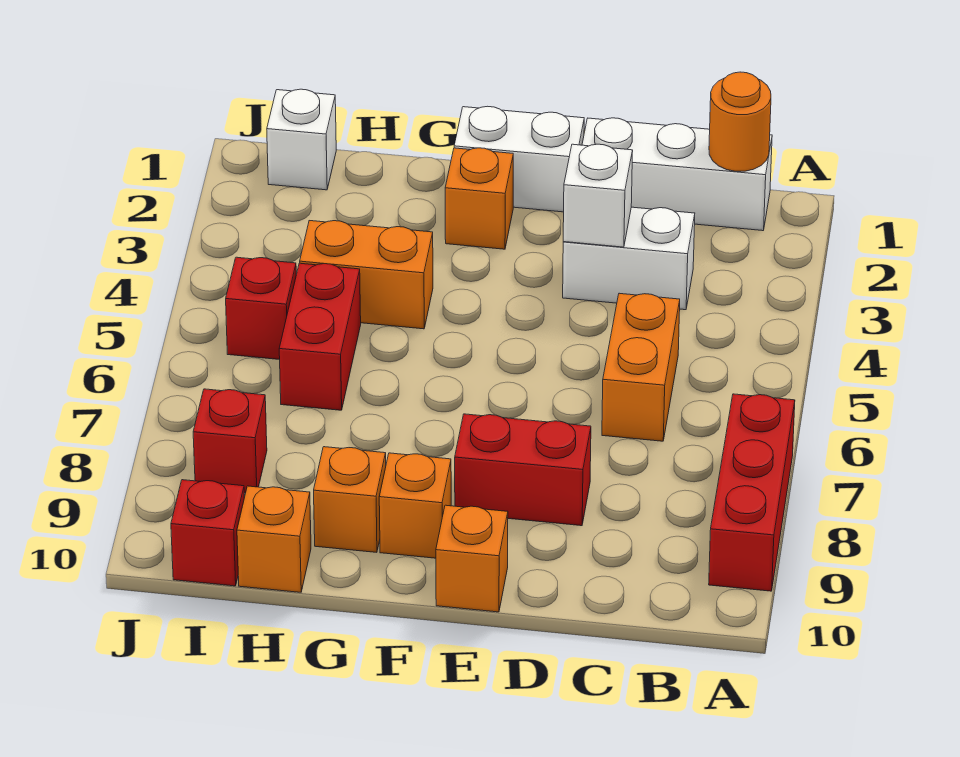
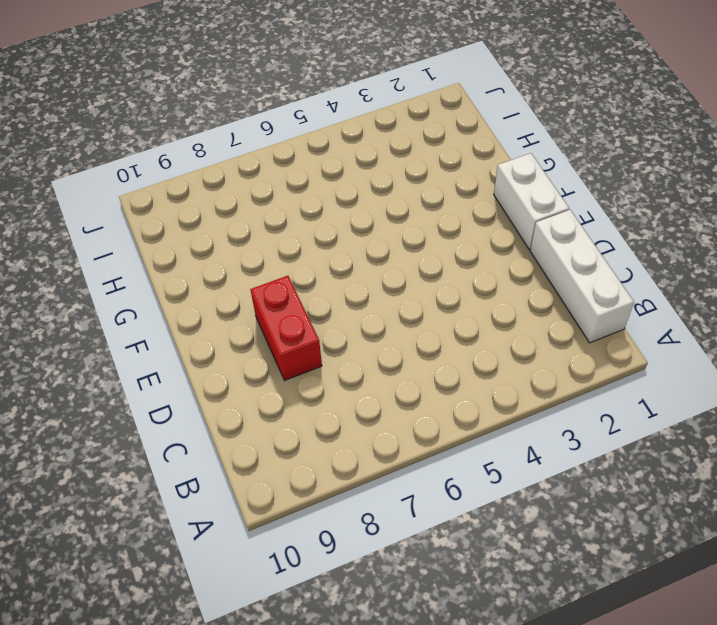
none -> red brick A7:A9 level 1
none -> white brick C3:D3 level 1
none -> orange brick C5:C6 level 1

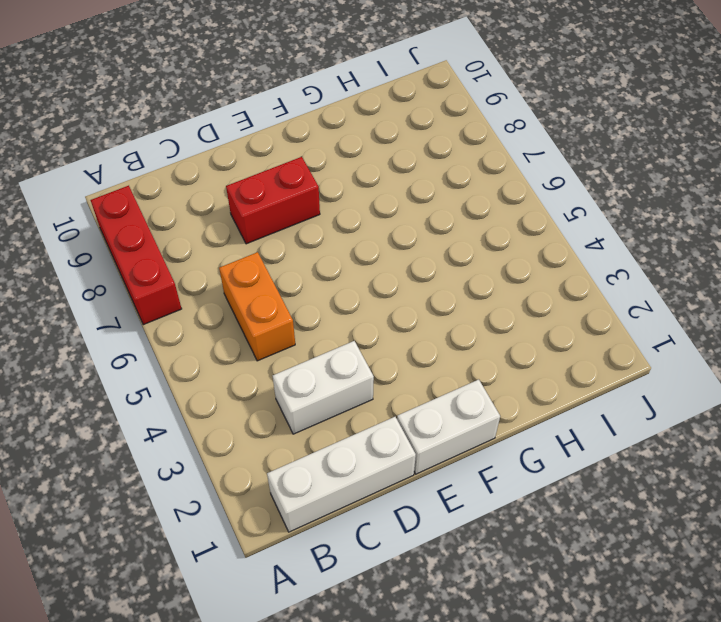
none -> orange brick E10 level 1
none -> orange brick F2 level 1
none -> orange brick F9 level 1

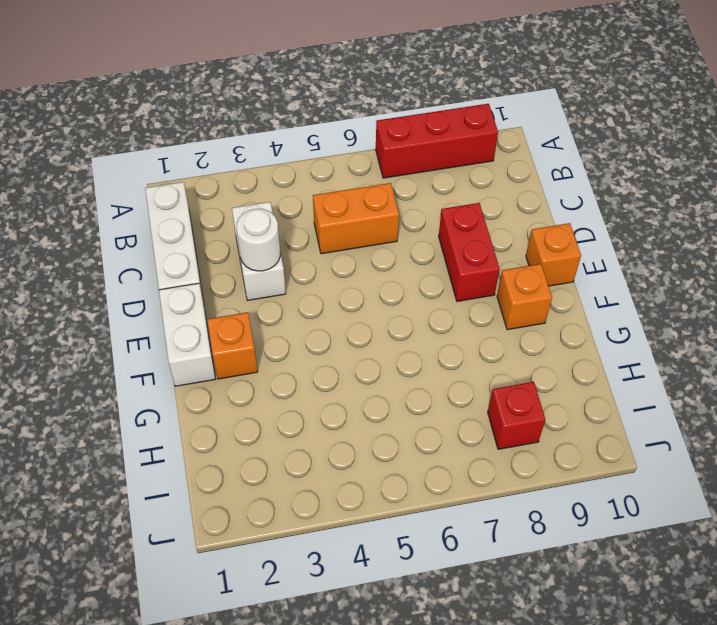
white round brick D3 level 2 -> white brick D3 level 2
none -> orange brick G4:H4 level 1
none -> orange brick G9 level 1
none -> red brick H5:H6 level 1

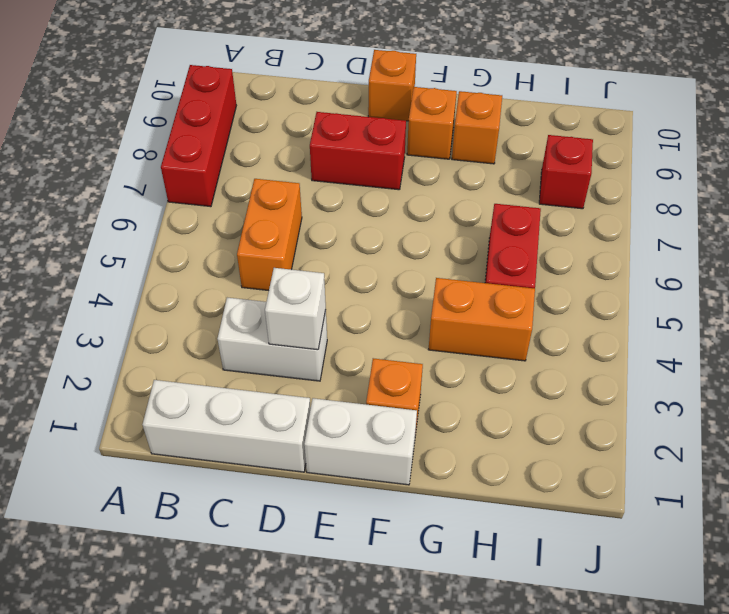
none -> orange brick H10 level 1
none -> white brick I1 level 1
none -> red brick I5 level 1

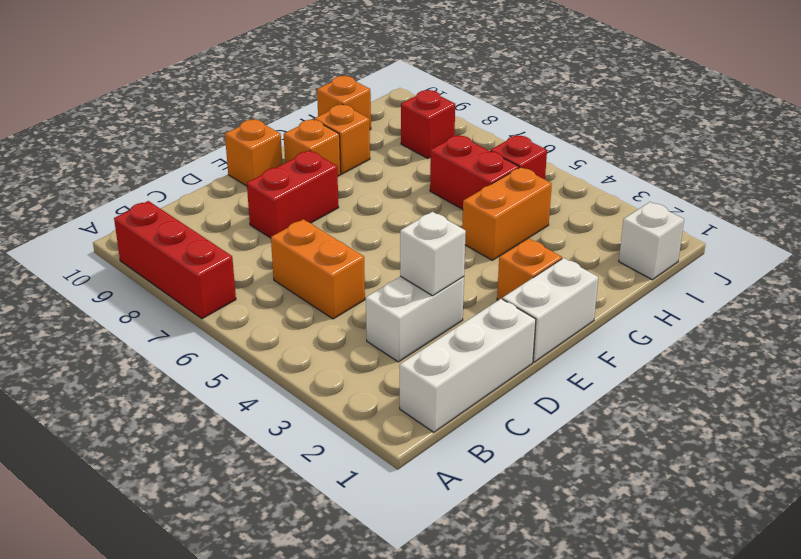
none -> red brick I10 level 1
none -> orange round brick B1 level 2

